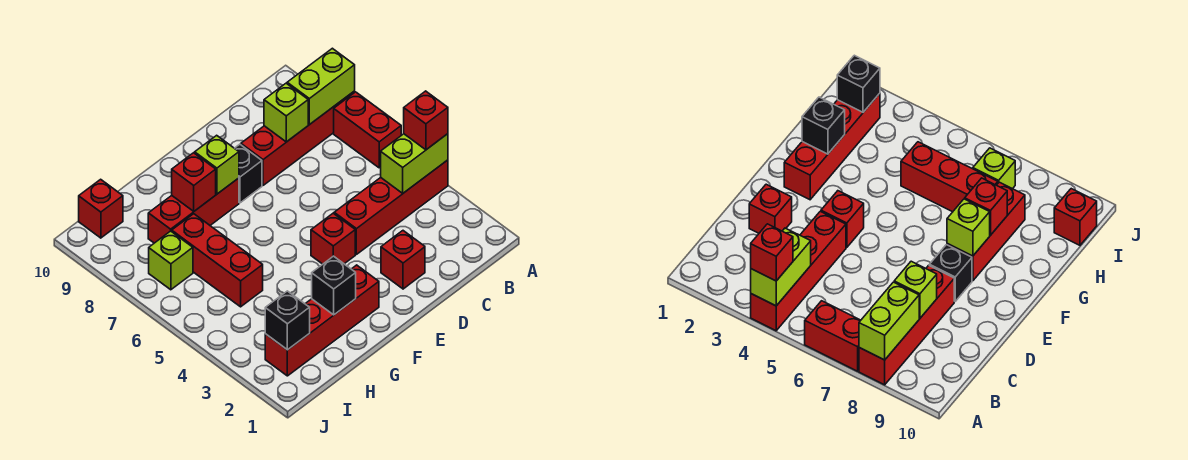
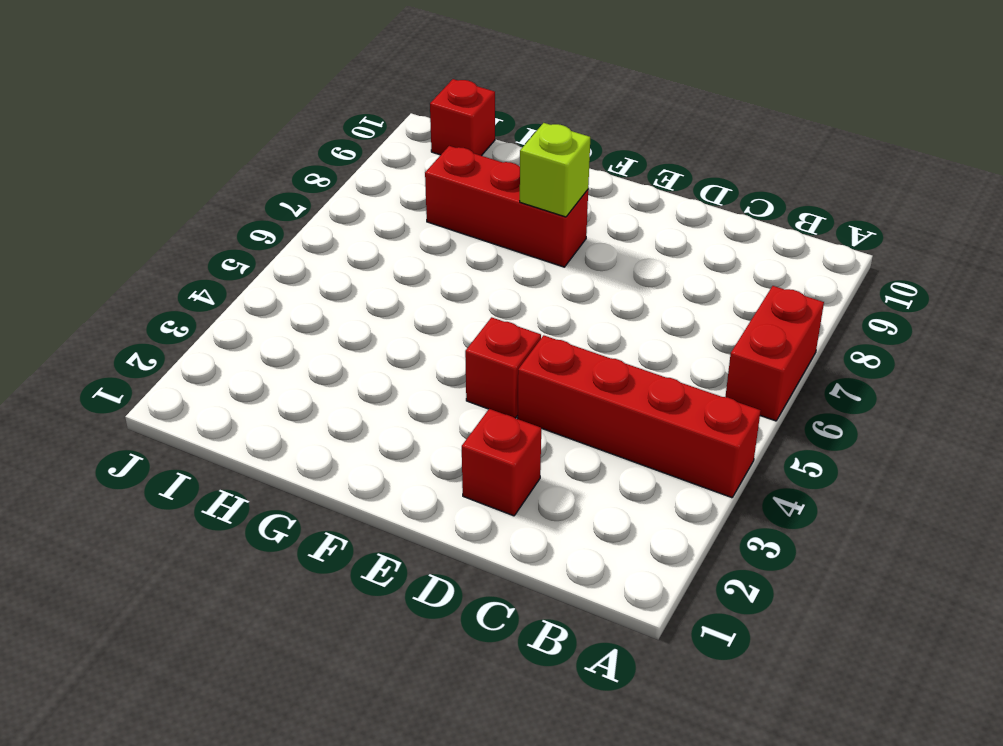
none -> red brick A8:D8 level 1
none -> black brick E8 level 1
none -> red brick F2:I2 level 1

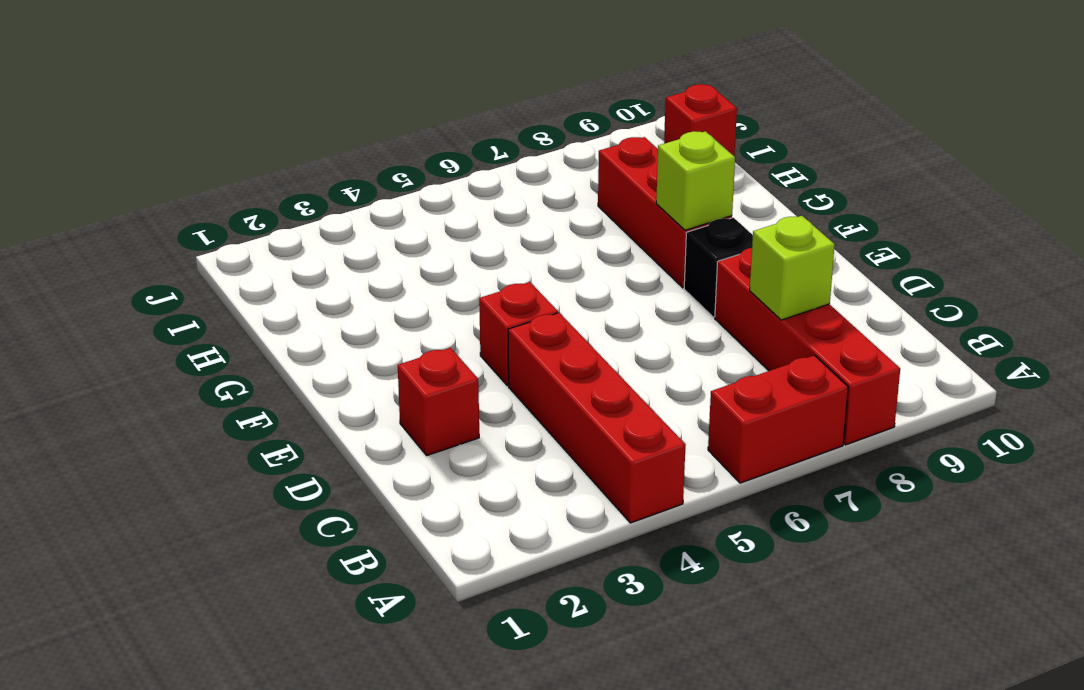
none -> red brick F2:I2 level 1
none -> red brick H5:H7 level 1
none -> lime brick I7 level 1

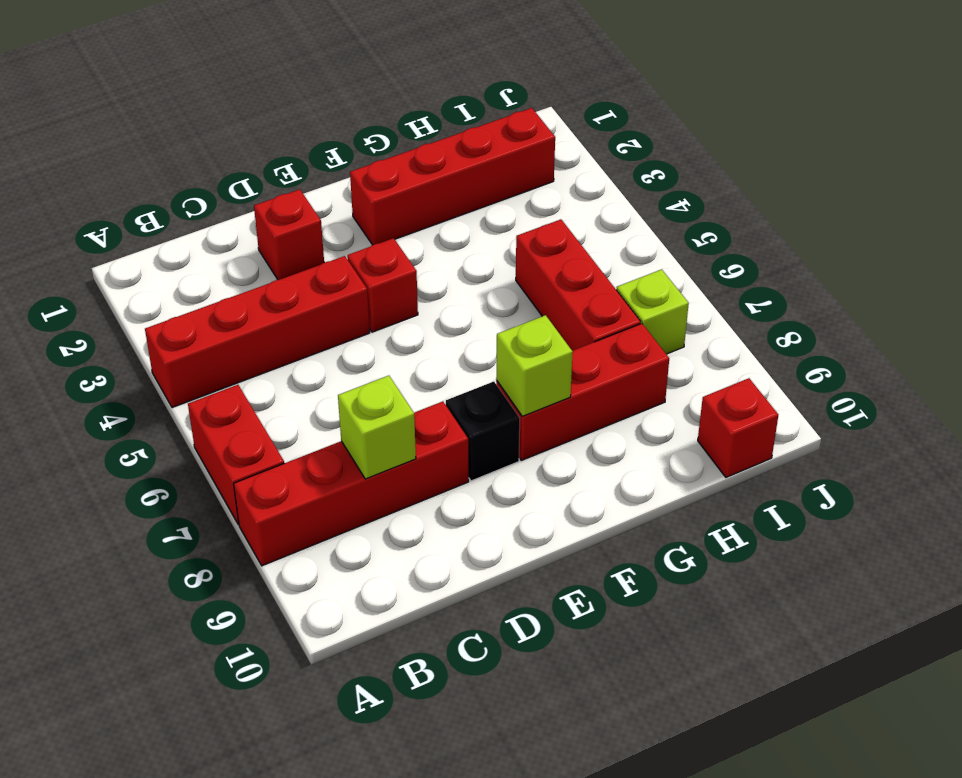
none -> lime brick A4:B4 level 2
none -> lime brick A8:B8 level 2
none -> black brick G2 level 2

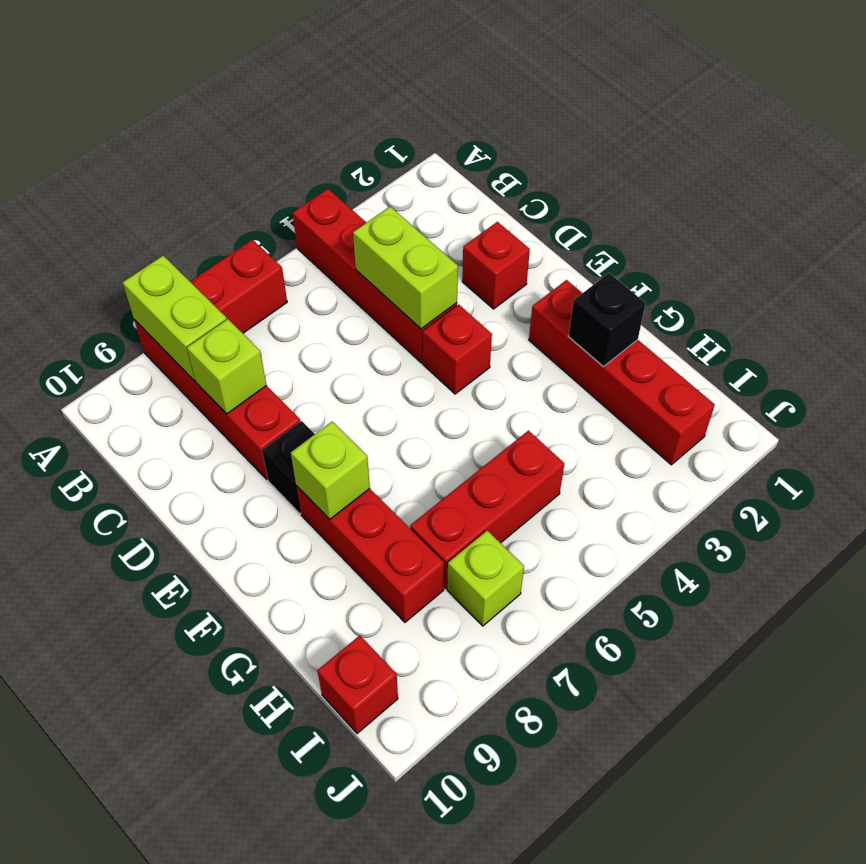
lime brick C4:D4 level 2 -> lime brick A4:B4 level 2
none -> red brick G8 level 2
none -> black brick I2 level 2
none -> red brick A4 level 3

